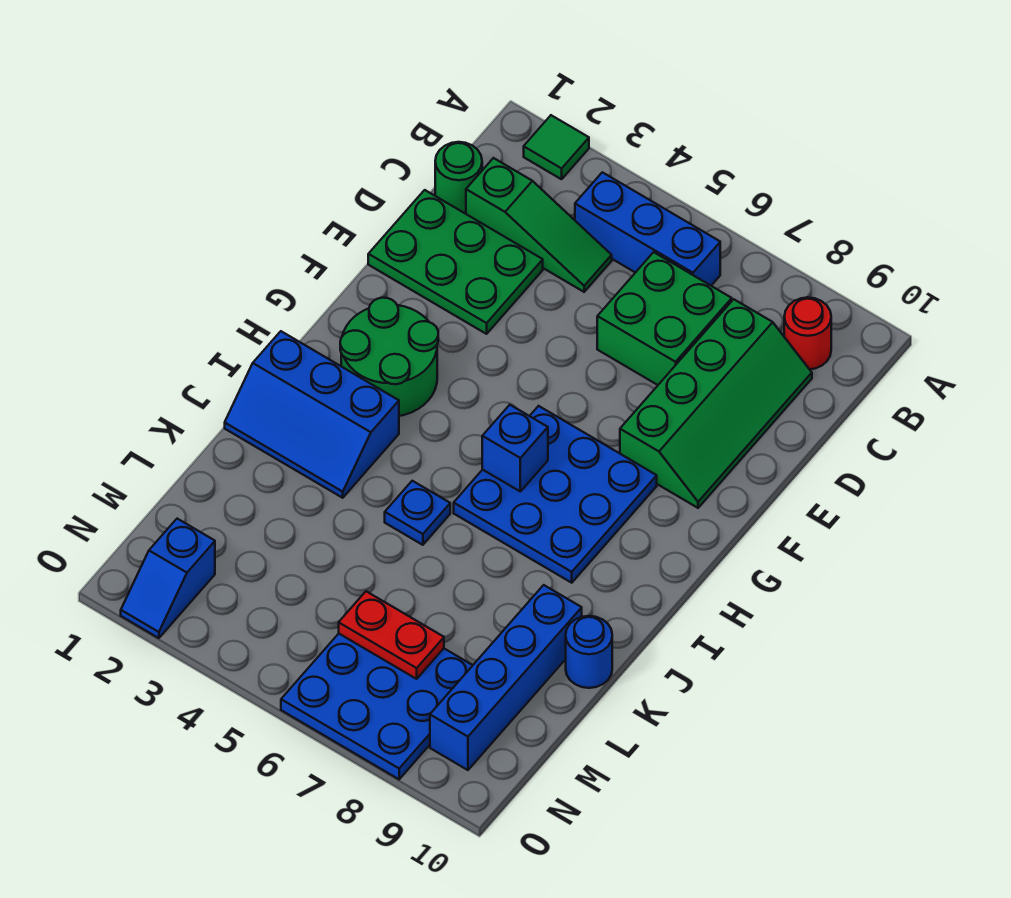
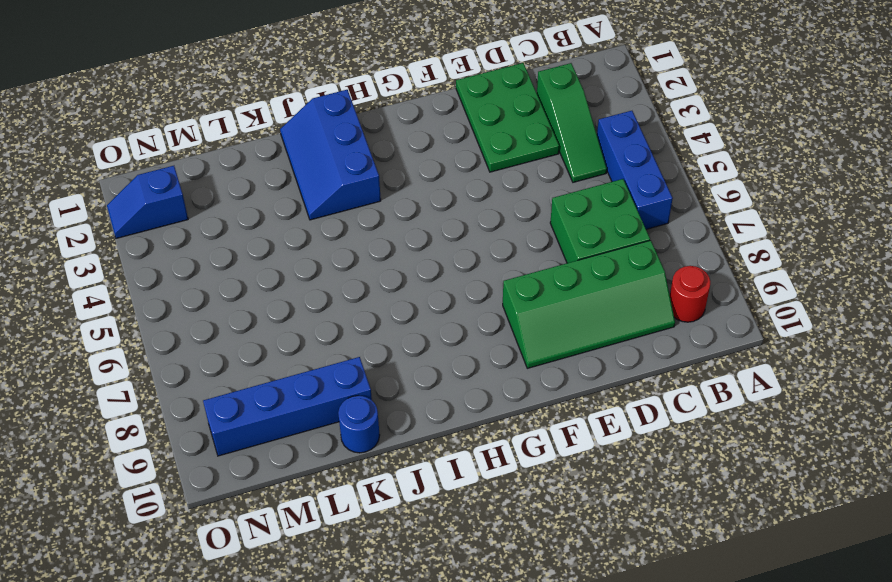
none -> green tile A2 level 1
none -> green round brick C1 level 1
none -> green round brick G2:H3 level 1

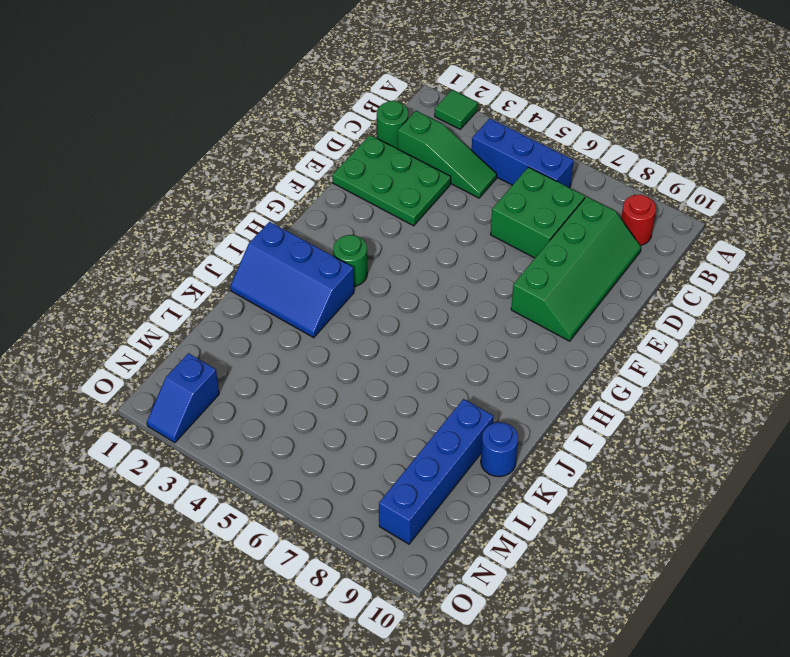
green round brick H3 level 1 -> green round brick G2:H3 level 1
none -> blue plate G6:I8 level 1
none -> blue plate J5 level 1
none -> blue plate M6:O8 level 1

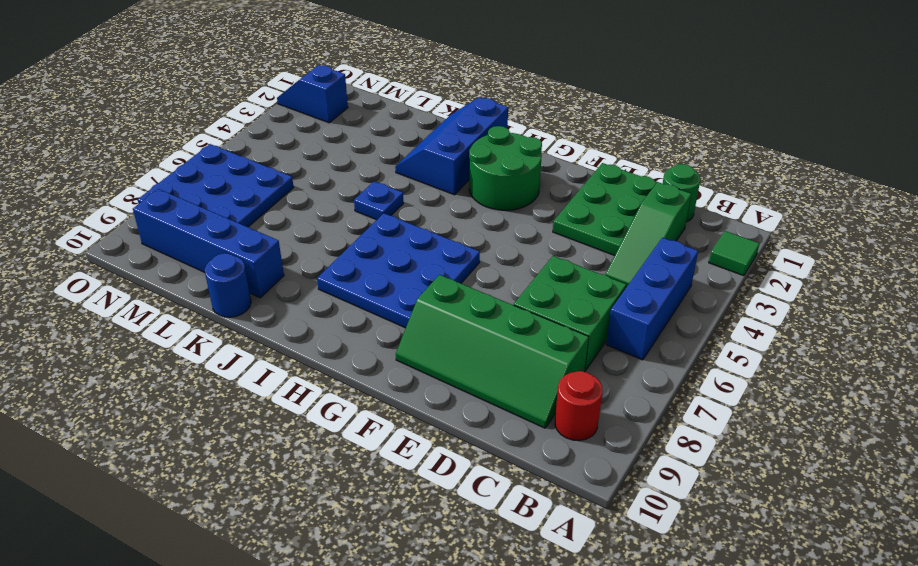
none -> blue brick H6 level 2
none -> red plate M6:M7 level 2

